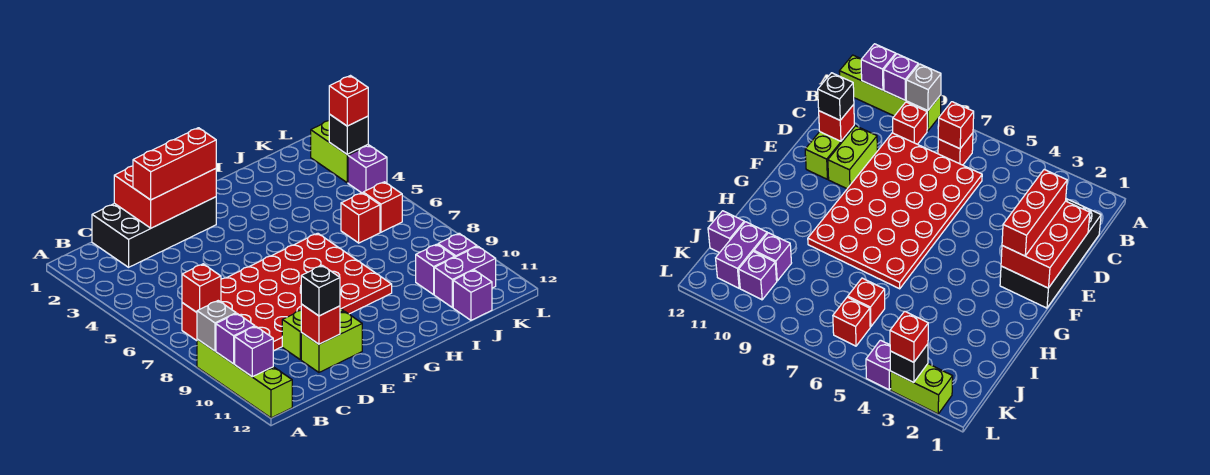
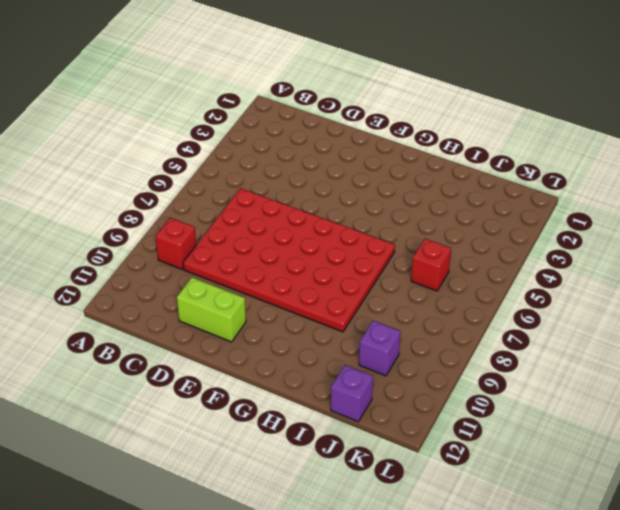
none -> lime brick A9:A12 level 1
none -> red brick B7 level 1
none -> black brick C1:F2 level 1

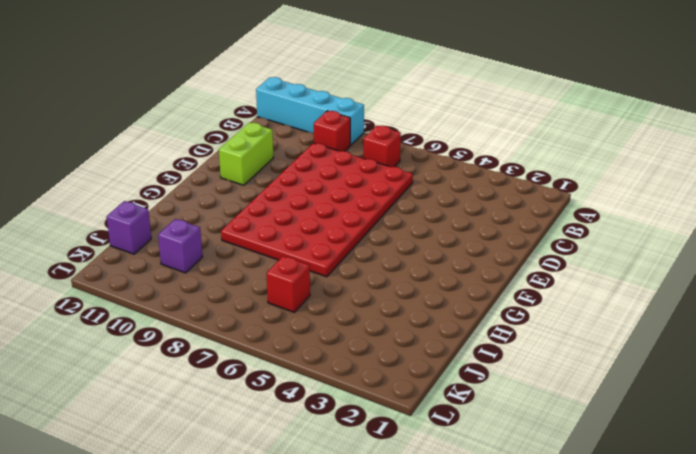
cyan brick A9:A12 level 1 -> lime brick A9:A12 level 1
none -> black brick C1:F2 level 1
none -> lime brick D10:E10 level 1
none -> purple brick J11:K11 level 1

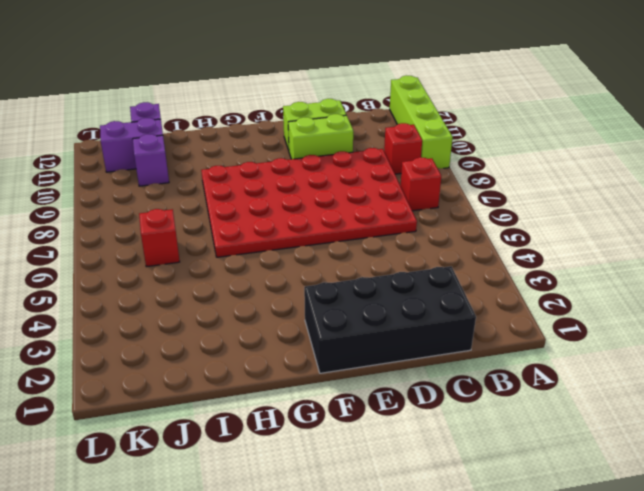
none -> red brick K6 level 1
none -> purple brick K10 level 1
none -> lime brick L2:L3 level 1

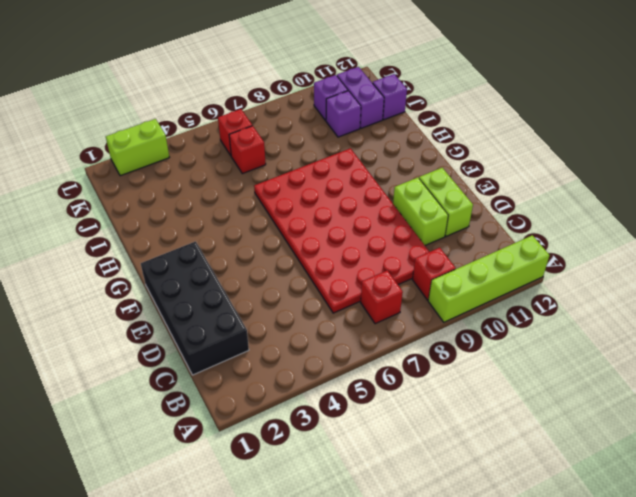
none -> purple brick L4 level 1
none -> grey brick A9 level 2
none -> purple brick A10 level 2

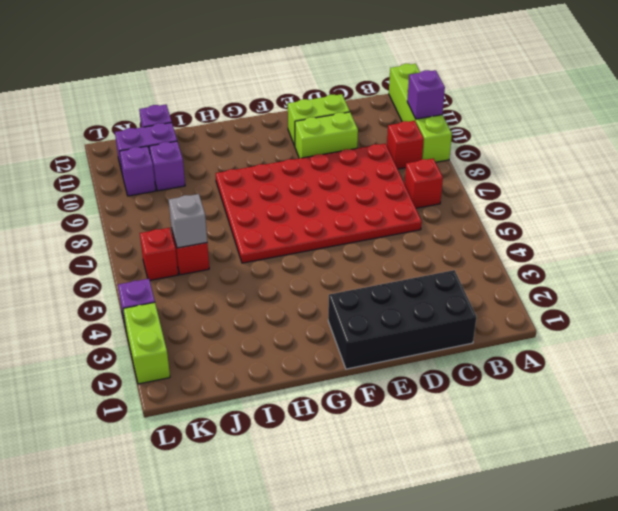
grey brick J6 level 2 -> grey brick A9 level 2
none -> purple brick A11 level 2
none -> red brick B7 level 2
none -> red brick D1:F2 level 2

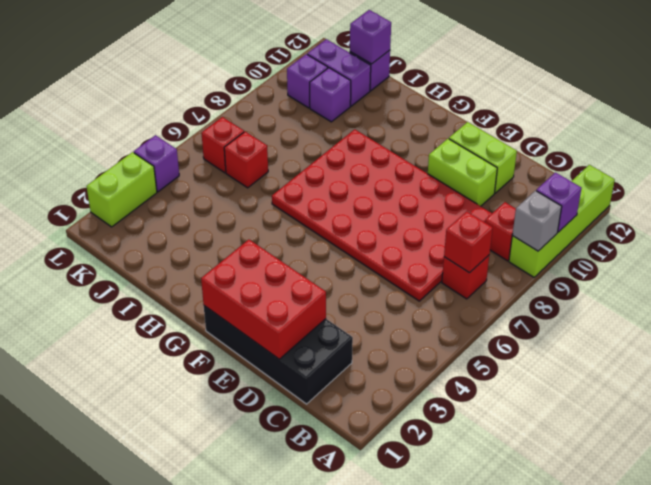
purple brick J12 level 2 -> purple brick A11 level 2
none -> red brick D11 level 2
none -> black brick L3 level 2
none -> red brick D2:F2 level 3

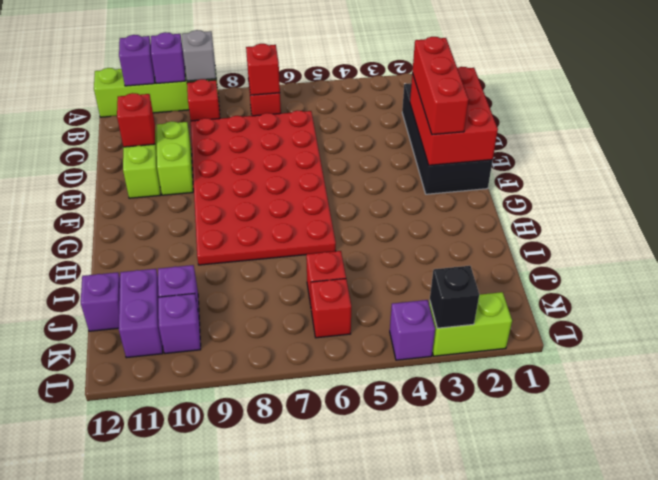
none -> black brick D11 level 3
none -> red brick L3 level 3

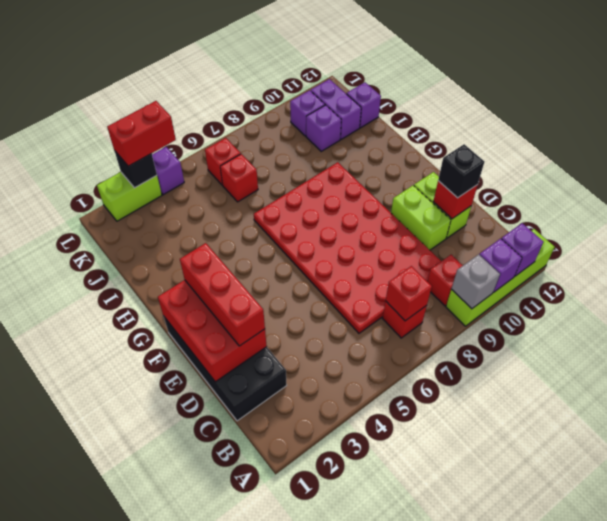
red brick L3:L4 level 3 -> red brick L3 level 3

